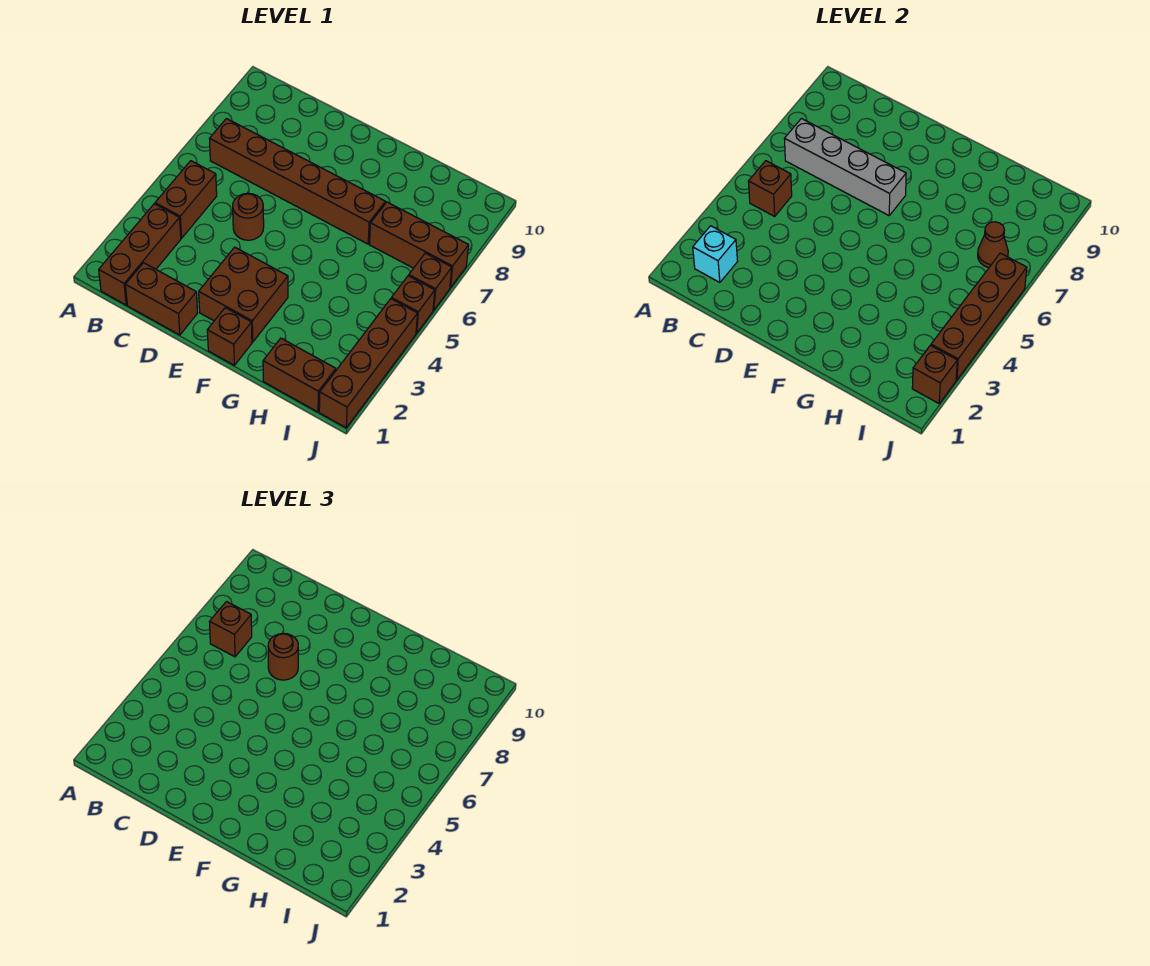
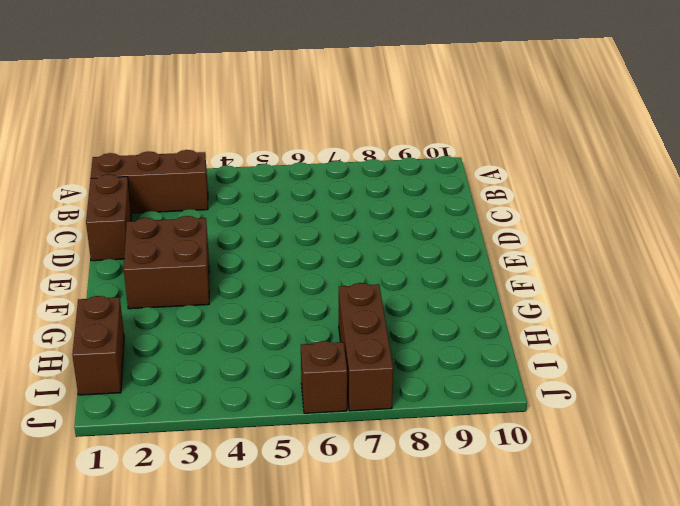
none -> brown brick B4:B5 level 1
none -> brown brick B7:G7 level 1
none -> brown round brick D5 level 1

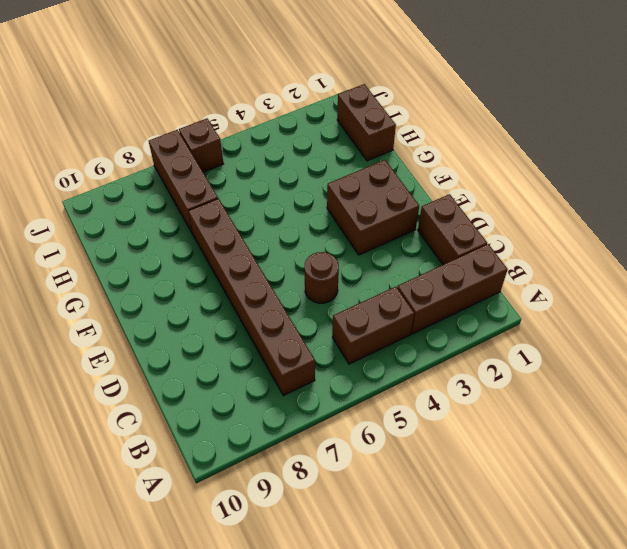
none -> brown brick F1 level 1
none -> brown brick J1:J4 level 1
none -> brown brick J5 level 1

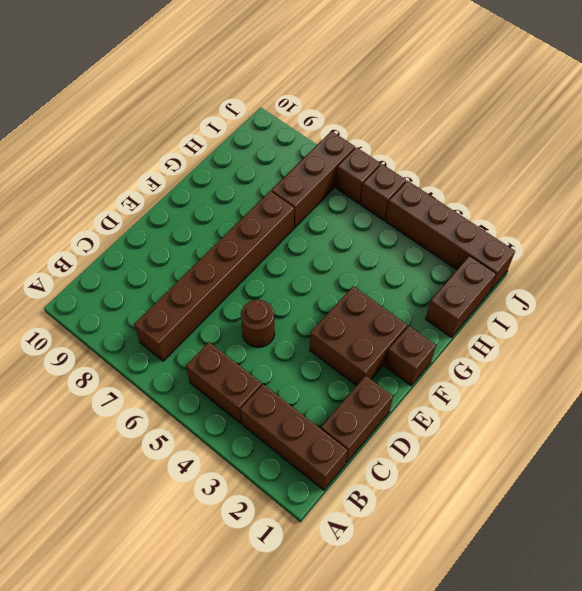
none -> cyan brick B2 level 2
none -> brown brick B5 level 2
none -> grey brick B7:E7 level 2

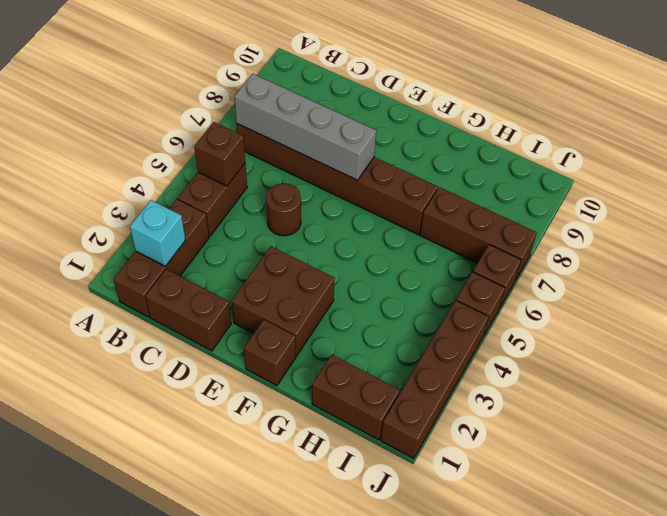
none -> brown cone I7 level 2
none -> brown brick J2 level 2
none -> brown brick J3:J6 level 2

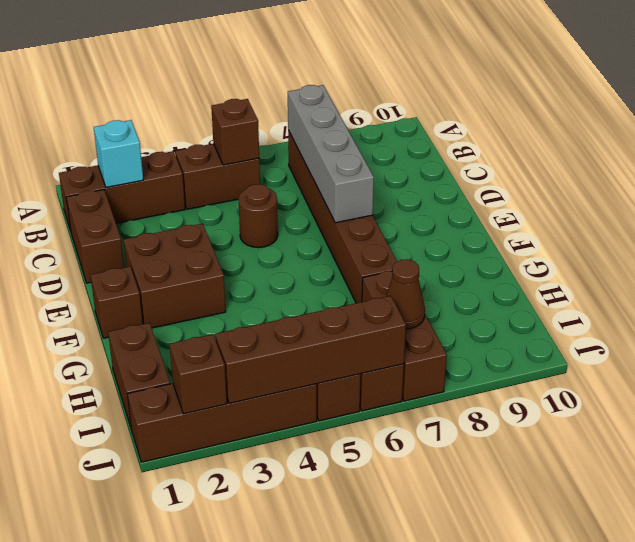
none -> brown brick B7 level 3
none -> brown round brick D7 level 3

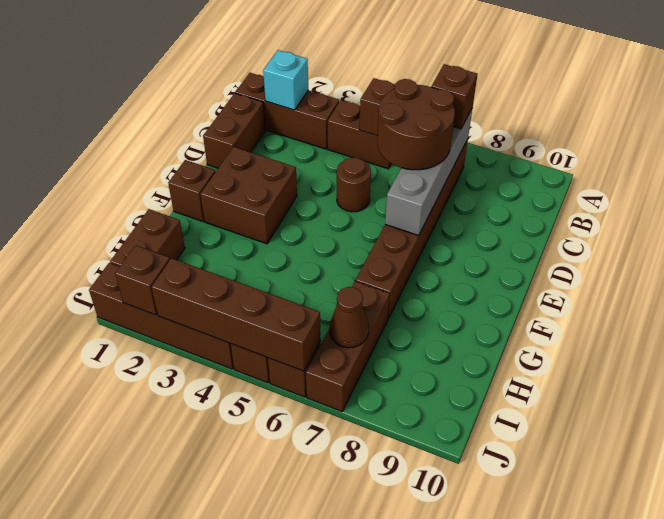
brown round brick C6:D7 level 3 -> brown round brick D7 level 3

